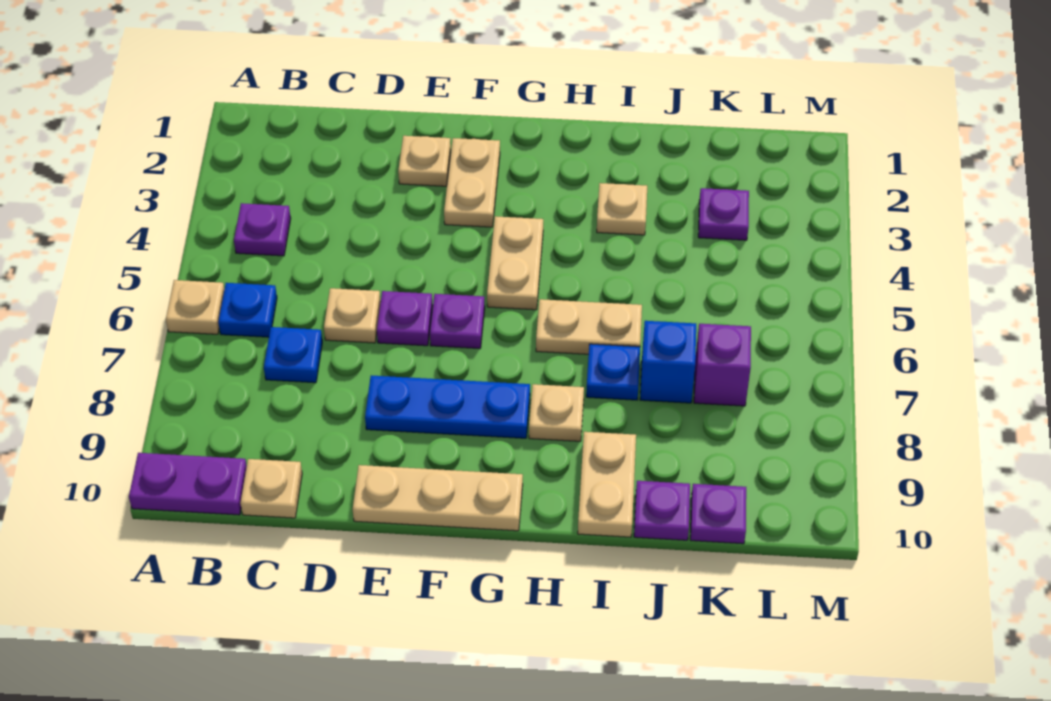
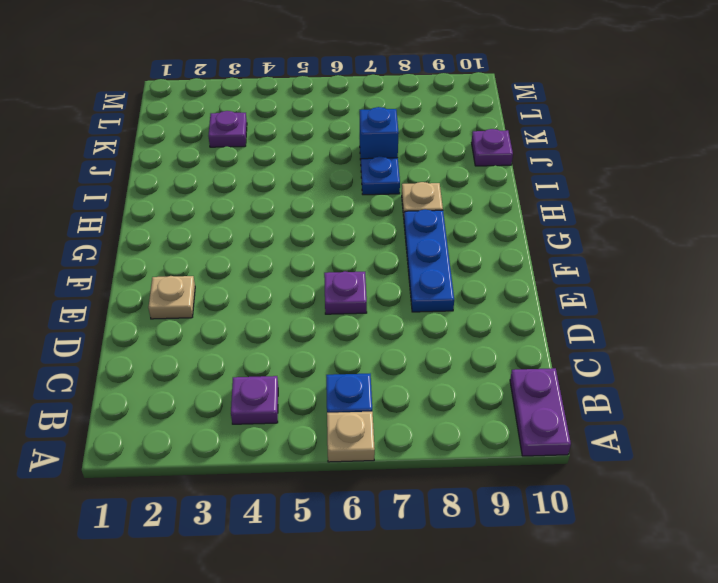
none -> blue plate C7 level 1
none -> tan plate C10 level 1
none -> tan plate D6 level 1

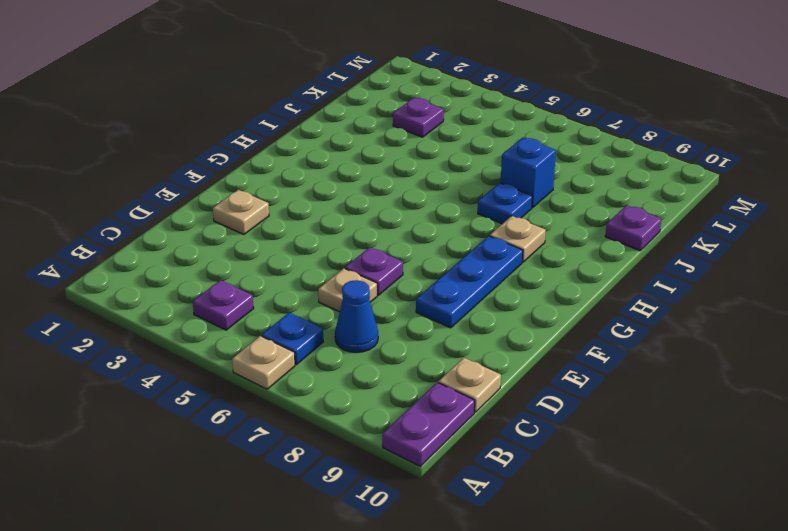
blue cone C7 level 1 -> blue plate C7 level 1
none -> tan plate E10:G10 level 1
none -> tan plate F2:F3 level 1
none -> purple plate F6 level 1

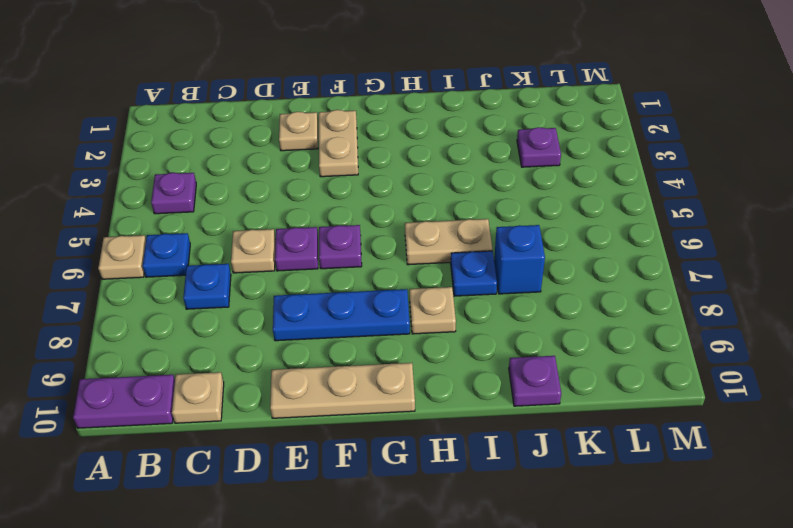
none -> tan plate G4:G5 level 1
none -> tan plate I3 level 1
none -> tan plate I9:I10 level 1

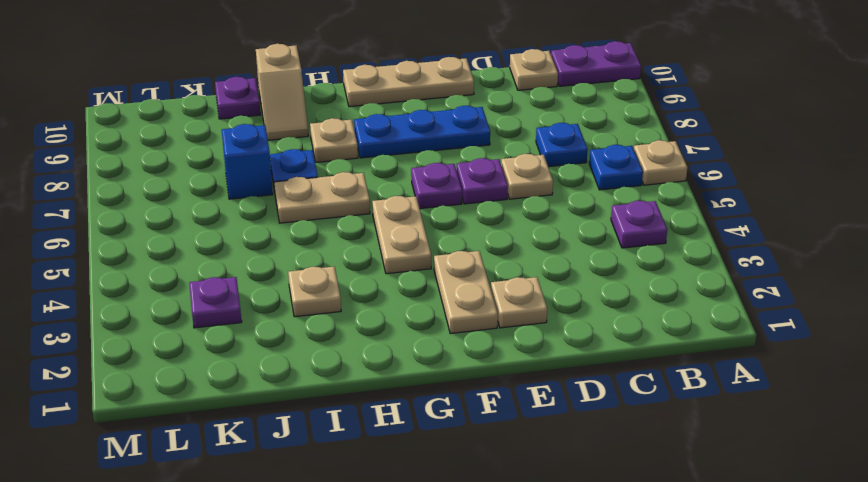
tan slope I9:I10 level 1 top 10 -> tan plate I9:I10 level 1
none -> purple brick K7 level 1
none -> purple plate K10 level 1

